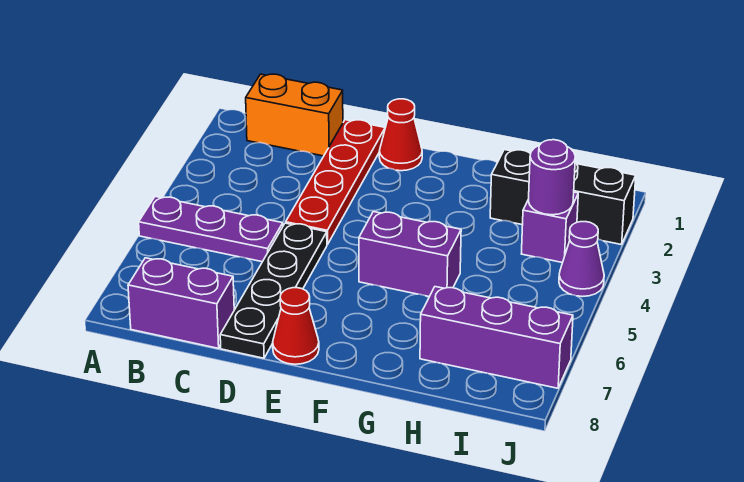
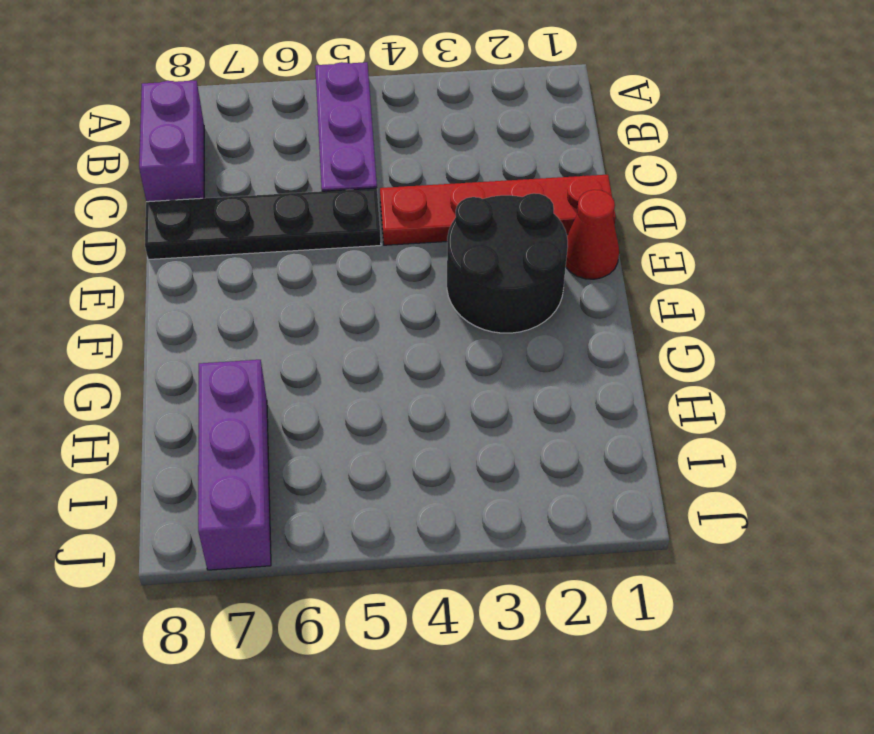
black round brick E2:F3 level 1 -> none
none -> orange brick B1:C1 level 1
none -> red cone E8 level 1
none -> purple brick F5:G5 level 1

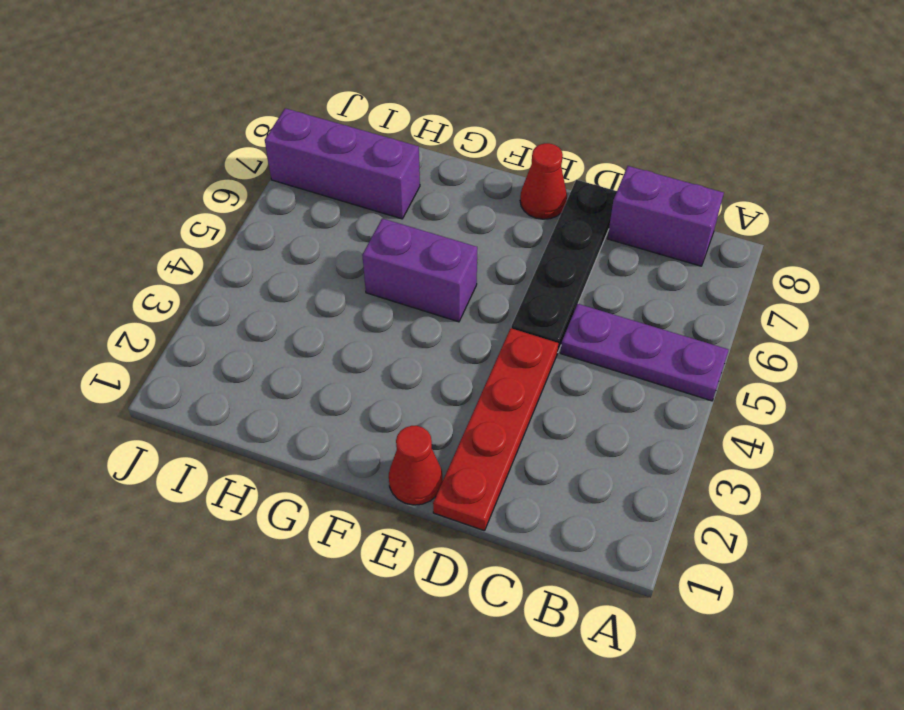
none -> orange brick B1:C1 level 1
none -> black brick H2:J2 level 1
none -> purple brick I3 level 1

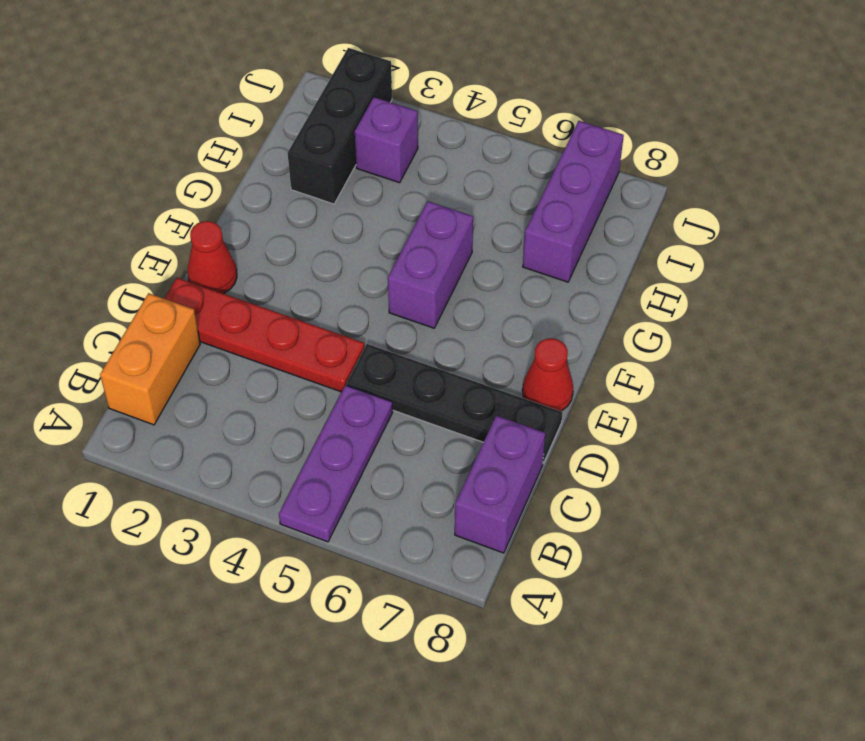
none -> purple cone J4 level 1
none -> purple round brick I3 level 2

